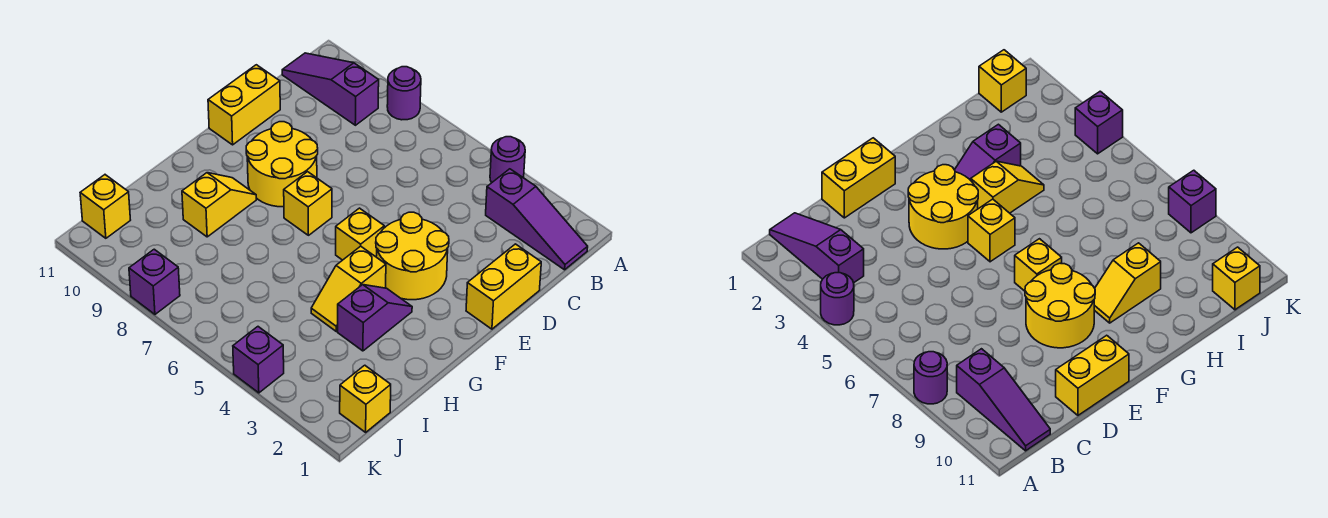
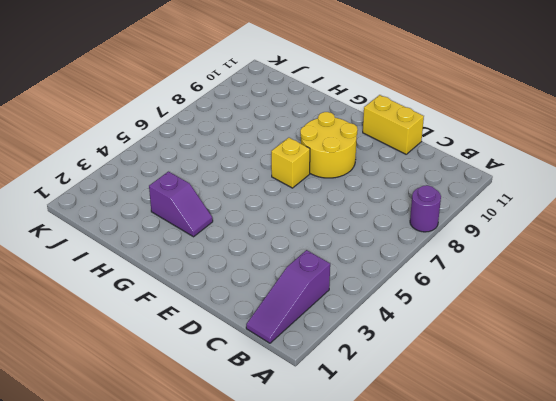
none -> purple round brick A4 level 1
none -> purple slope B9:B11 level 1 top 9
none -> yellow brick D1:E1 level 1

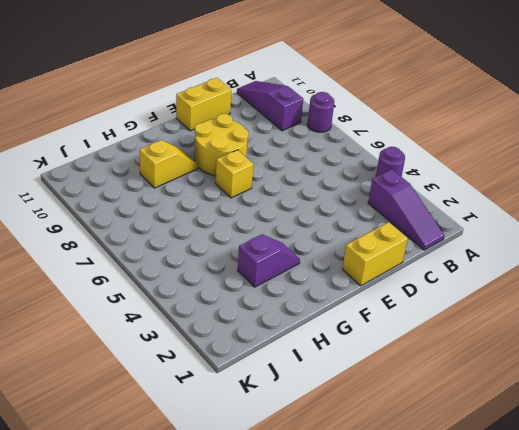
none -> yellow round brick E3:F4 level 1
none -> yellow brick F5 level 1
none -> yellow slope G4:H4 level 1 top G

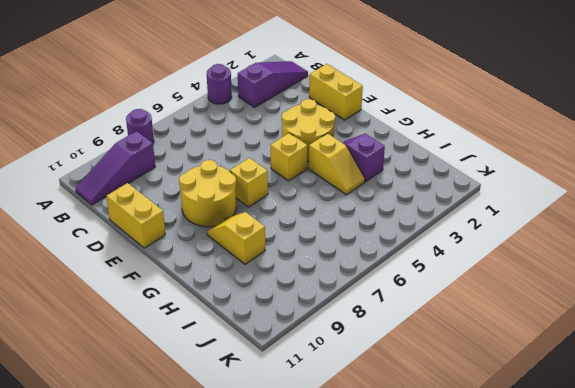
none -> yellow brick J1 level 1
none -> yellow brick J11 level 1
none -> purple brick K4 level 1

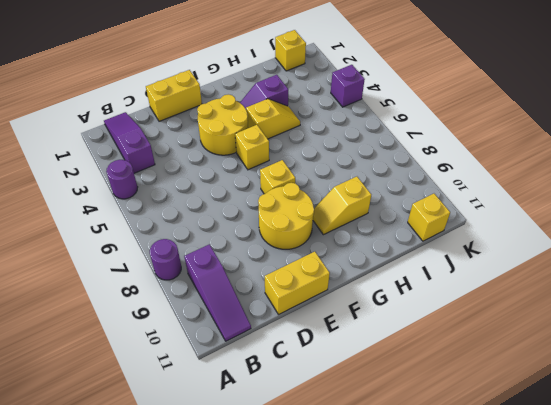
none -> purple brick K8 level 1

